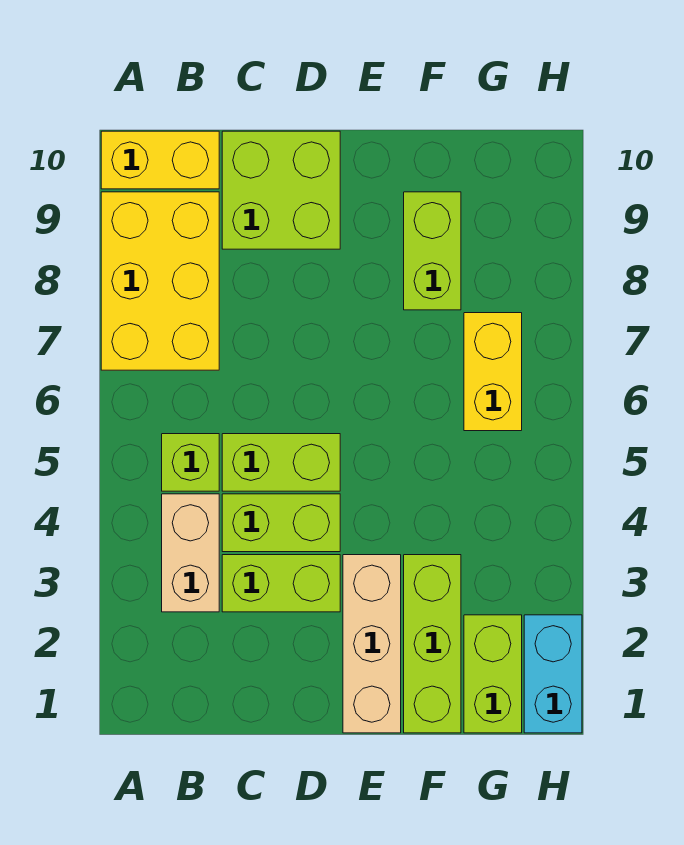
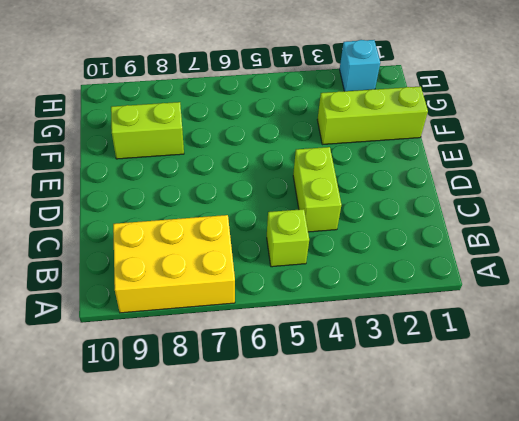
cyan brick H2 level 1 -> cyan brick H1:H2 level 1
none -> yellow brick A10:B10 level 1
none -> tan brick B3:B4 level 1
none -> lime brick C3:D3 level 1

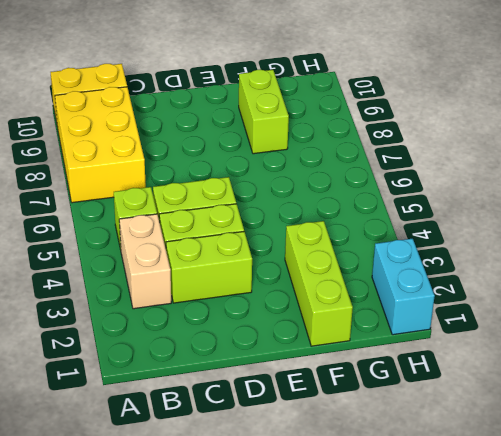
none -> lime brick C9:D10 level 1
none -> tan brick E1:E3 level 1
none -> lime brick G1:G2 level 1

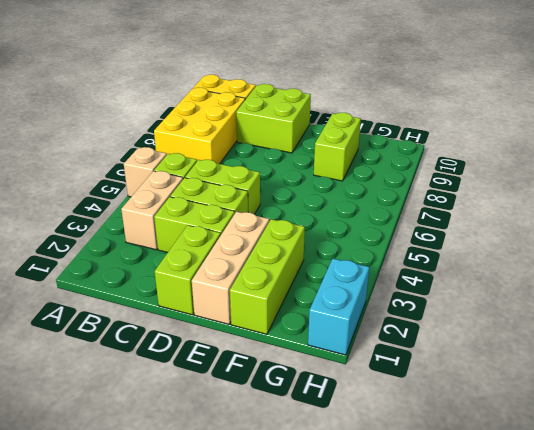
tan brick A5 level 1 -> none
lime brick D1:D2 level 1 -> lime brick G1:G2 level 1
none -> yellow brick G6:G7 level 1

